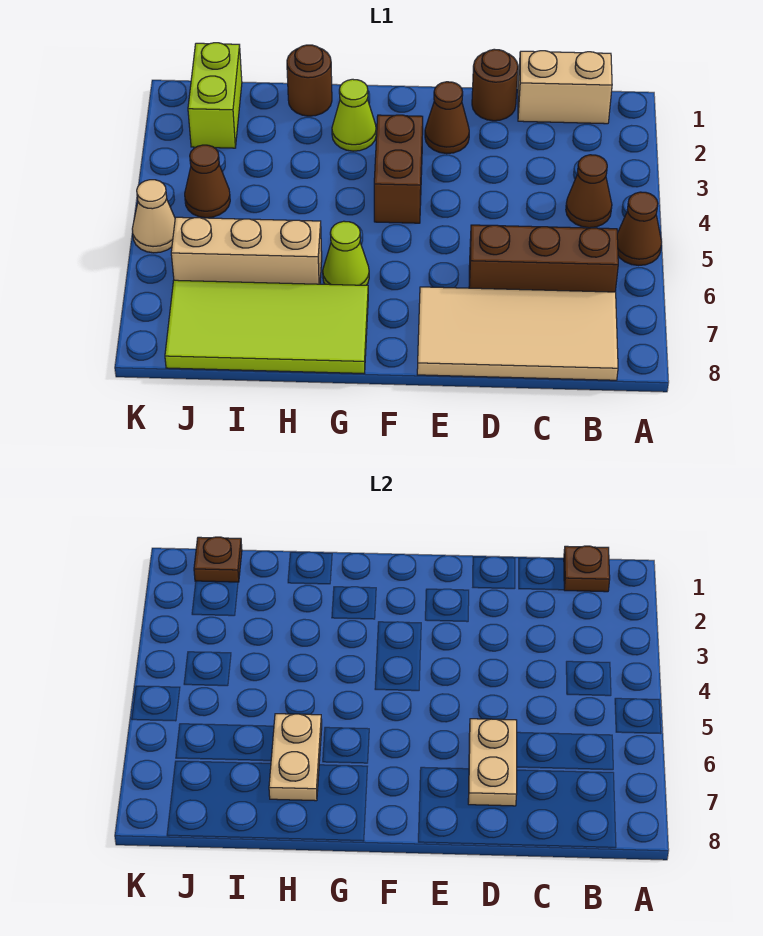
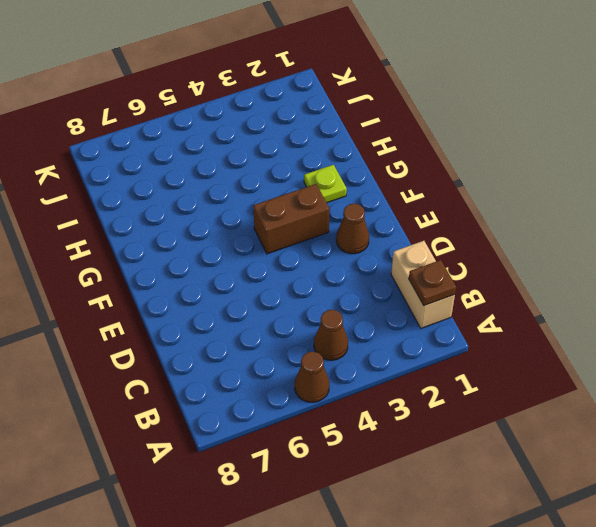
lime plate G2 level 1 -> lime cone G2 level 1
none -> brown brick B6:D6 level 1
none -> tan tile B7:E8 level 1
none -> brown round brick D1 level 1

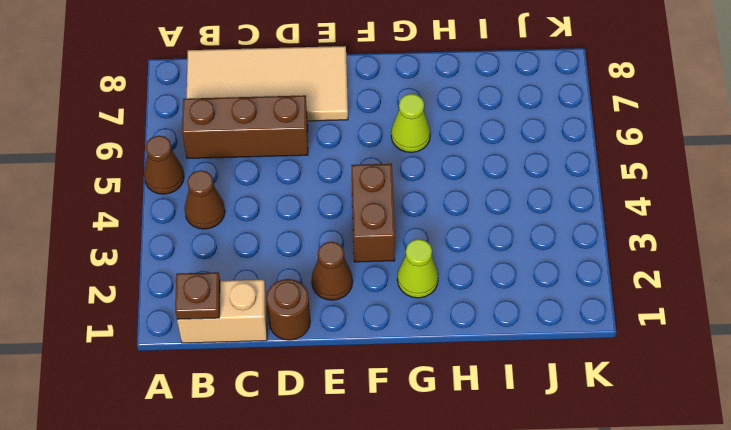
none -> lime tile G7:J8 level 1
none -> brown round brick H1 level 1
none -> tan brick H6:J6 level 1

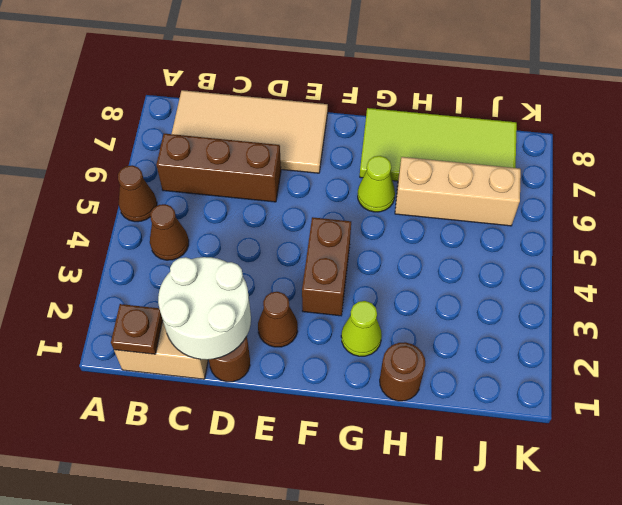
white round brick C1:D2 level 2 -> none
none -> lime brick J1:J2 level 1
none -> brown cone J4 level 1
none -> tan cone K5 level 1

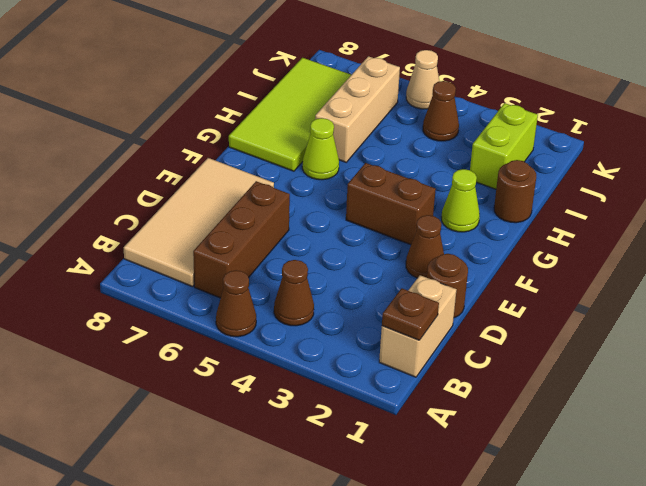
lime brick I2:J2 level 1 -> lime brick J1:J2 level 1
none -> tan plate D6:D7 level 2
none -> tan plate H6:H7 level 2
none -> brown plate J1 level 2

